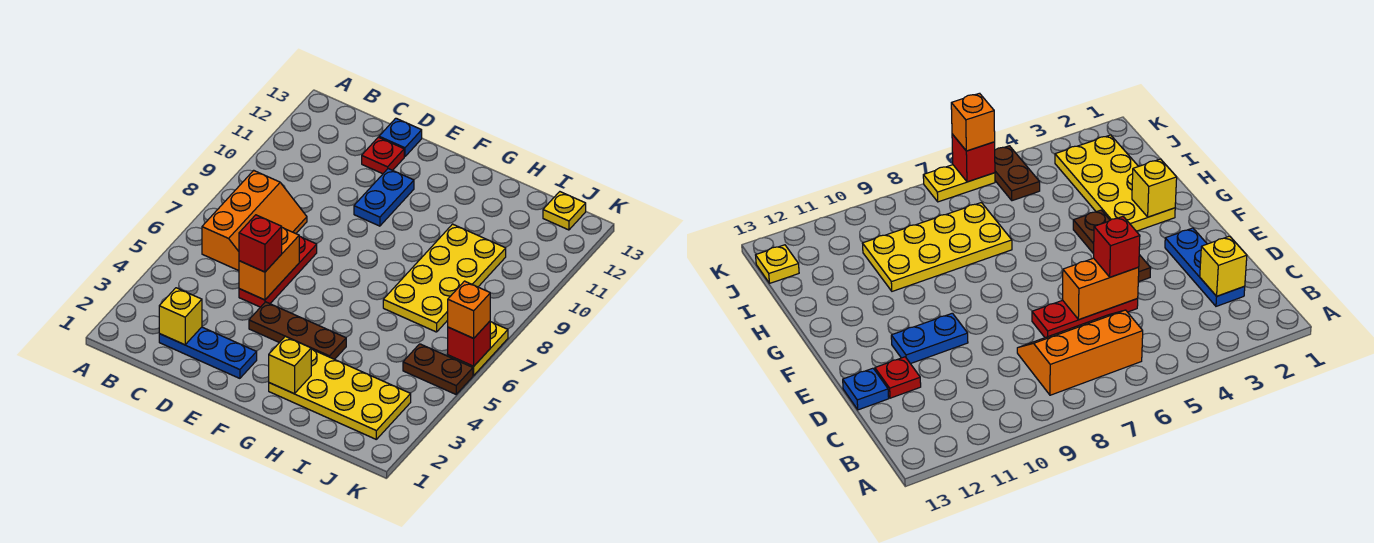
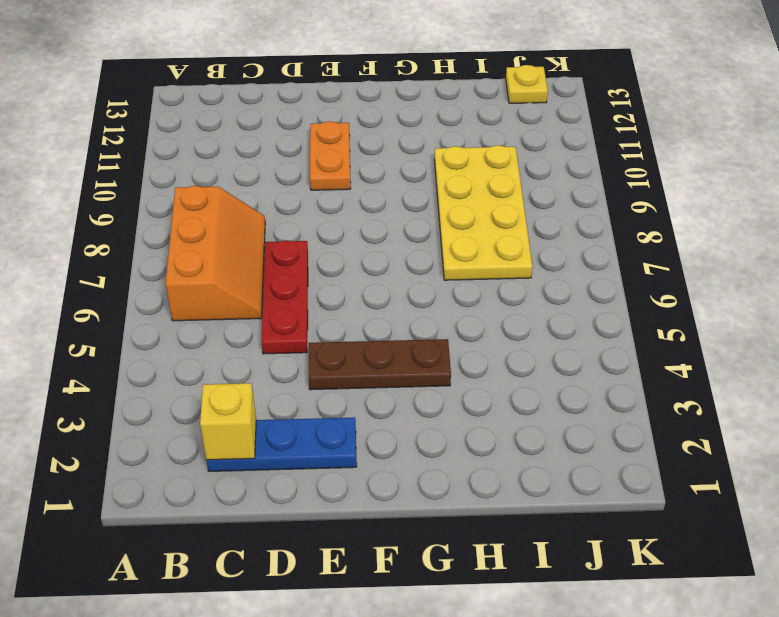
orange plate E10:E11 level 1 -> blue plate E10:E11 level 1
none -> red plate D12 level 1
none -> blue plate D13 level 1
none -> yellow plate G2:J3 level 1

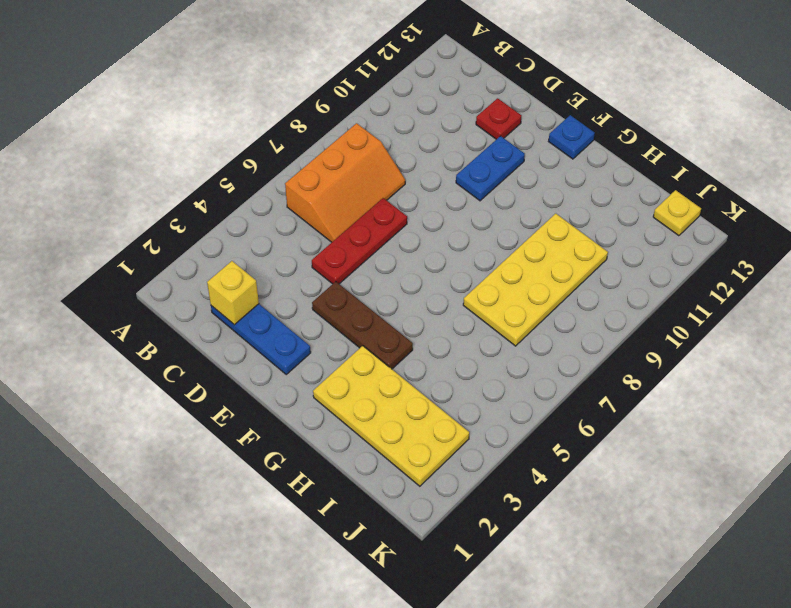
blue plate F13 level 1 -> blue plate D13 level 1
none -> brown plate J5:K5 level 1
none -> yellow plate K6:K7 level 1
none -> orange brick D5:D6 level 2

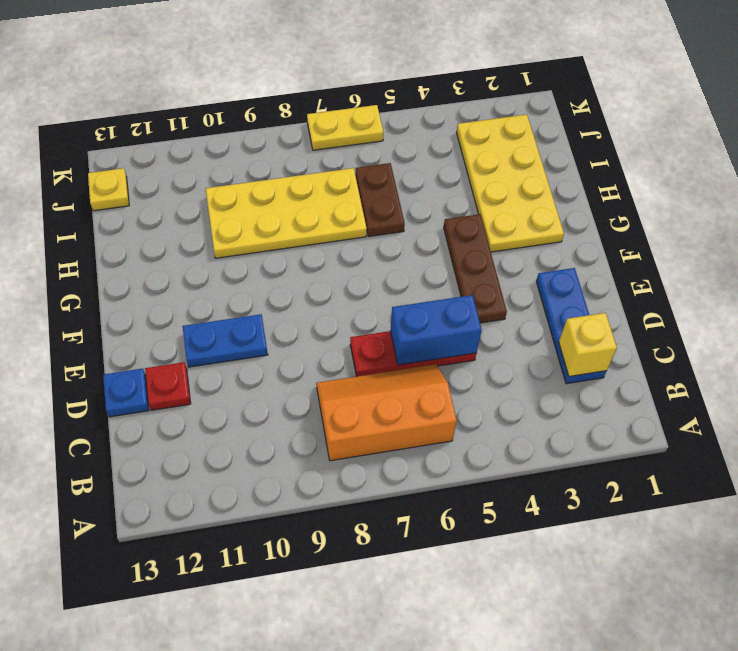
blue brick D5:D6 level 2 -> orange brick D5:D6 level 2
brown plate H6:I6 level 1 -> brown plate J5:K5 level 1
none -> yellow brick G2 level 2
none -> red brick K6 level 2
none -> red brick D5 level 3

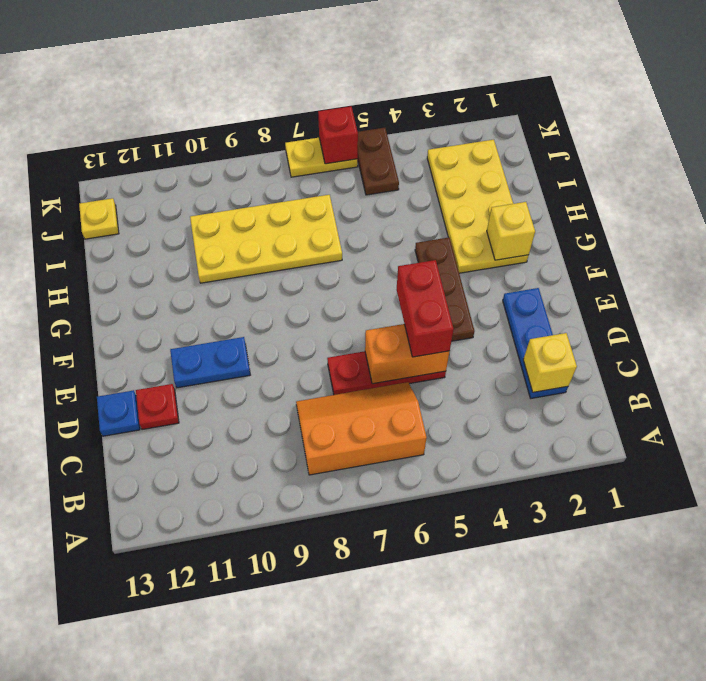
red brick D5:E5 level 3 -> red brick D5 level 3
none -> orange brick K6 level 3

